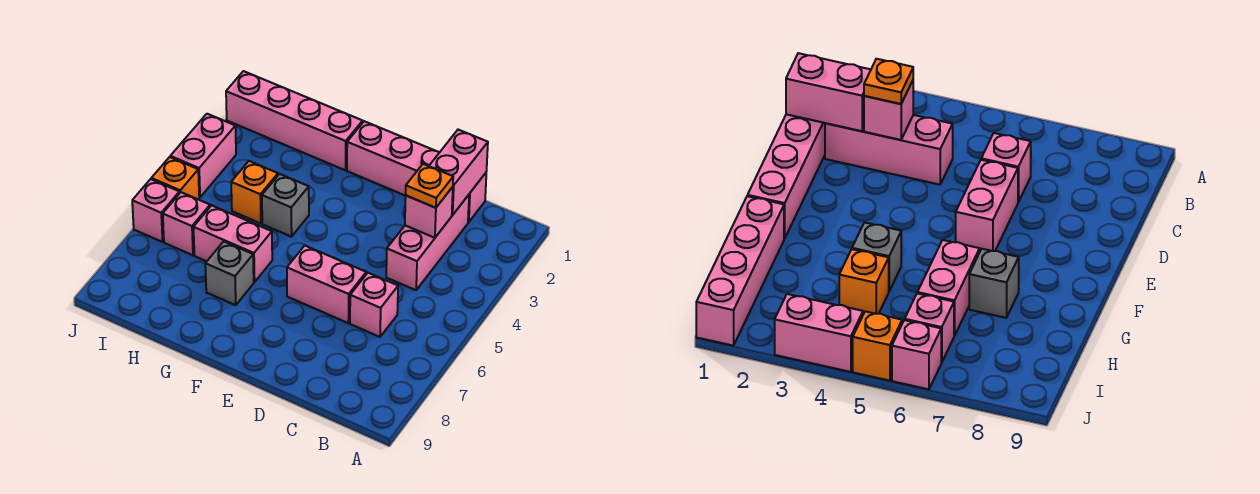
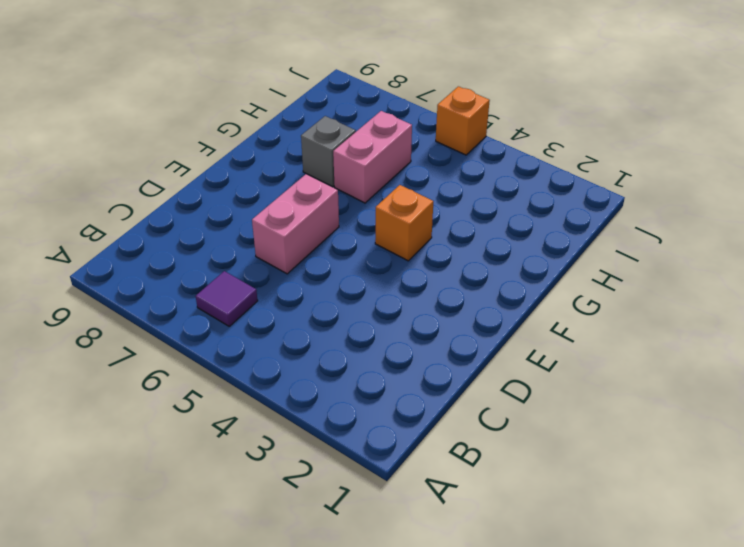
purple tile B6 level 1 -> none
orange brick F4 level 1 -> orange brick H4 level 1
none -> pink brick C1:F1 level 1
none -> pink brick C2:C4 level 1
none -> pink brick C6 level 1

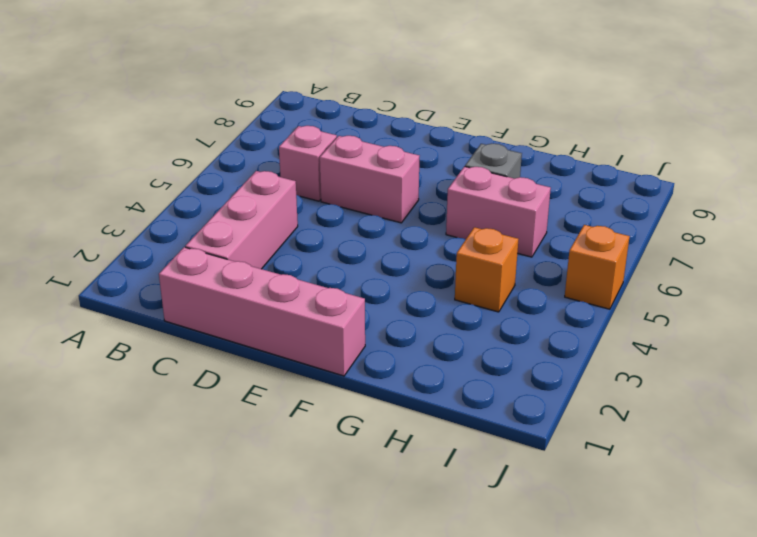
none -> pink brick G1:J1 level 1
none -> grey brick G4 level 1
none -> pink brick I6 level 1

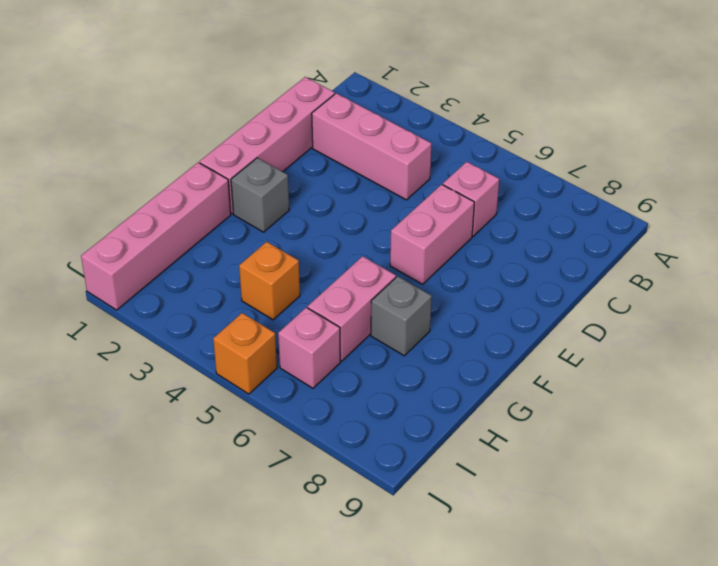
grey brick F2 level 1 -> grey brick G4 level 1
none -> pink brick J3:J4 level 1
none -> pink brick J6 level 1
none -> pink brick C1:C2 level 2

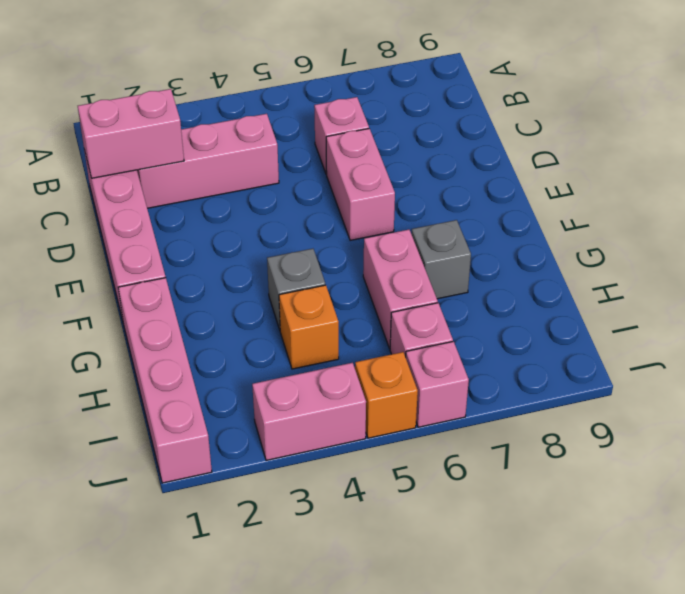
none -> pink brick C3 level 2
none -> orange plate C3 level 3

